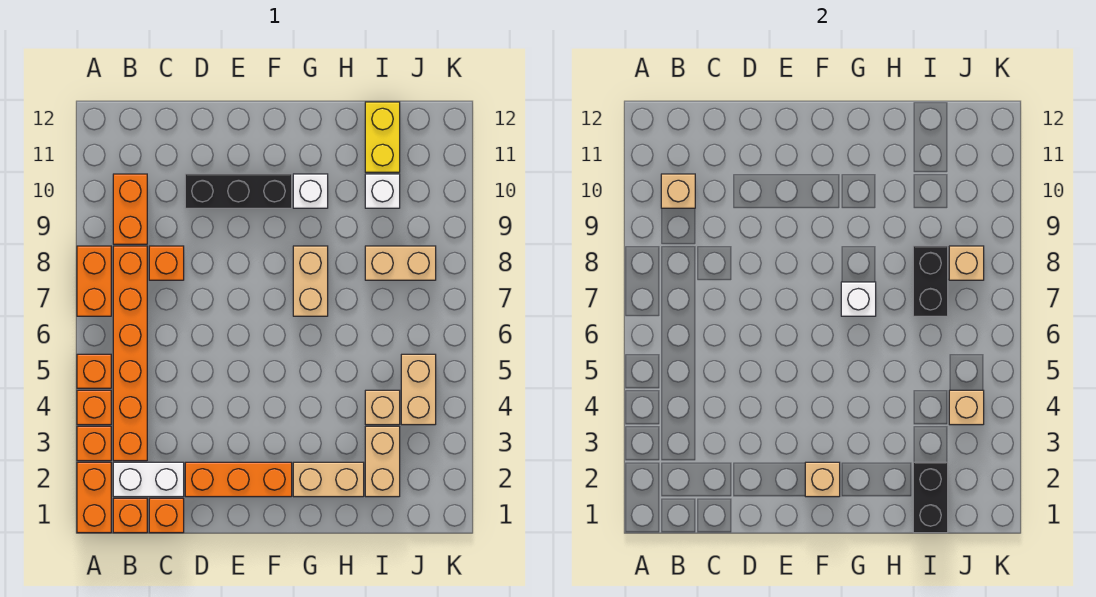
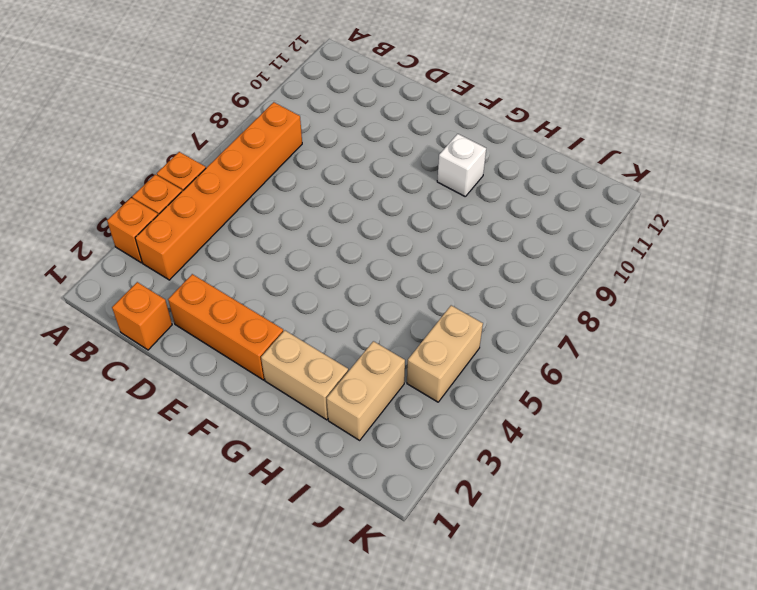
none -> orange brick A1:A2 level 1
none -> orange brick A7:A8 level 1
none -> orange brick B1 level 1

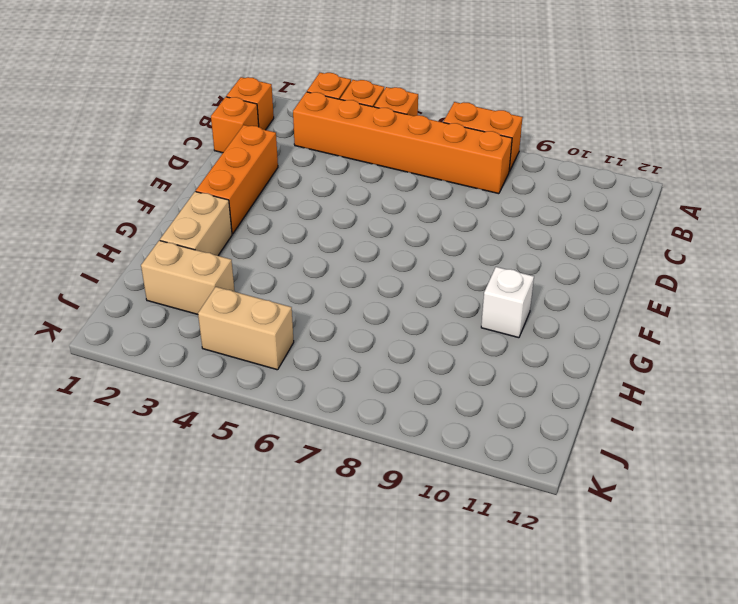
none -> orange brick A1:A2 level 1
none -> white brick B2:C2 level 1
none -> orange brick B9:B10 level 1

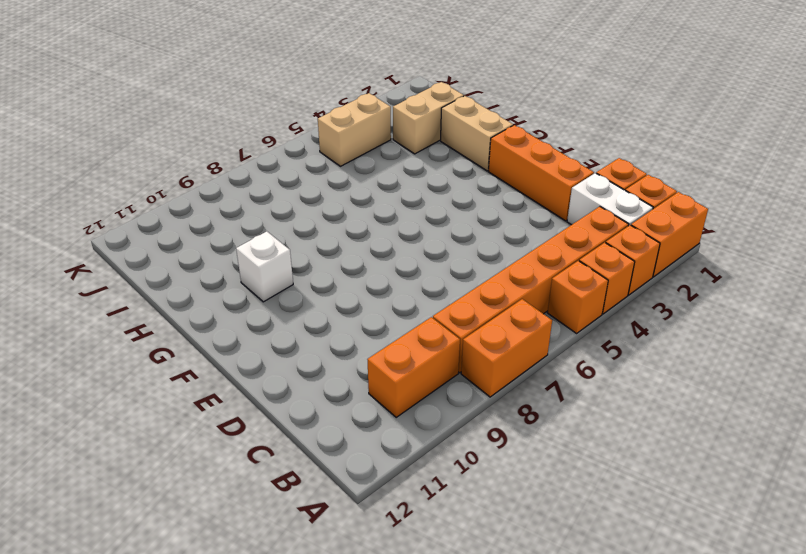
none -> orange brick C8 level 1
none -> black brick D10:F10 level 1
none -> tan brick G7:G8 level 1

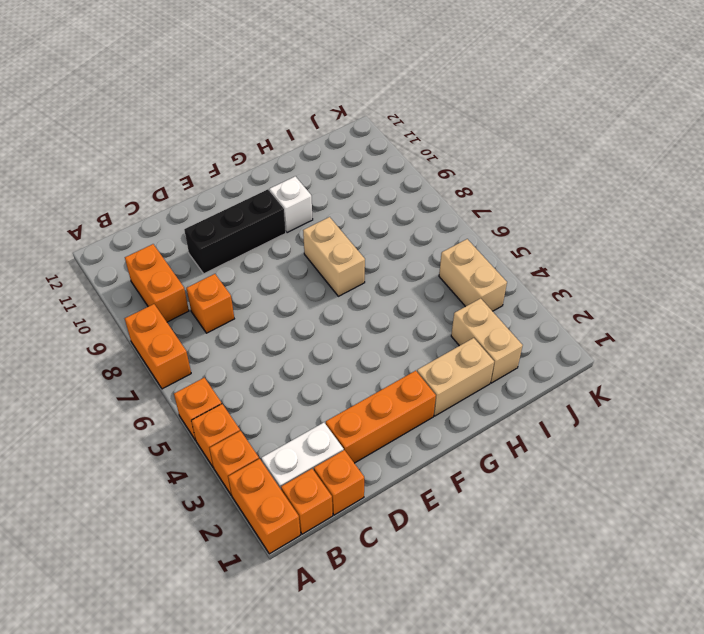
none -> orange brick B3:B8 level 1
none -> tan brick I4 level 1
none -> tan brick I8:J8 level 1

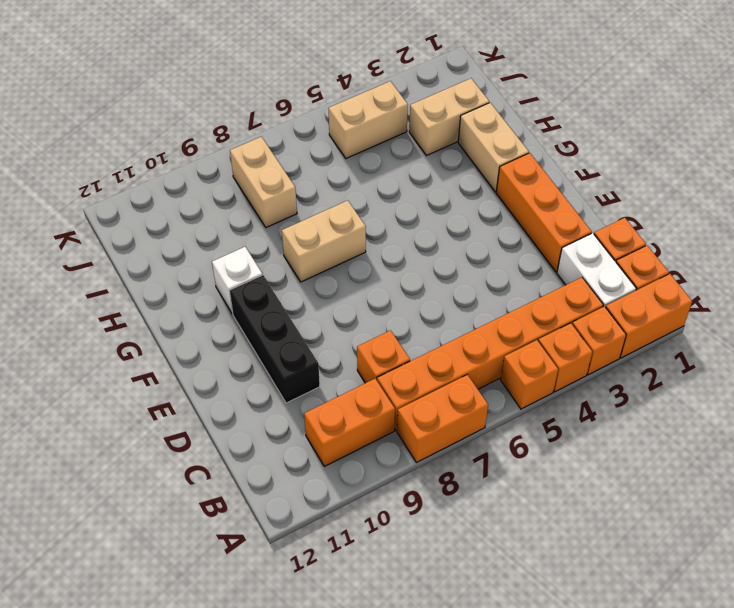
none -> tan brick I4 level 1
none -> white brick I10 level 1
none -> yellow brick I11:I12 level 1

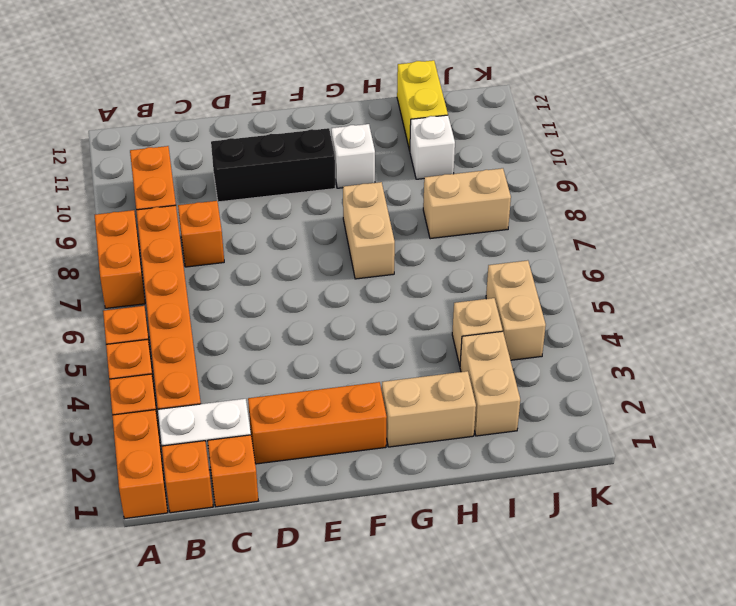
none -> tan brick B10 level 2
none -> tan brick F2 level 2
none -> white brick G7 level 2

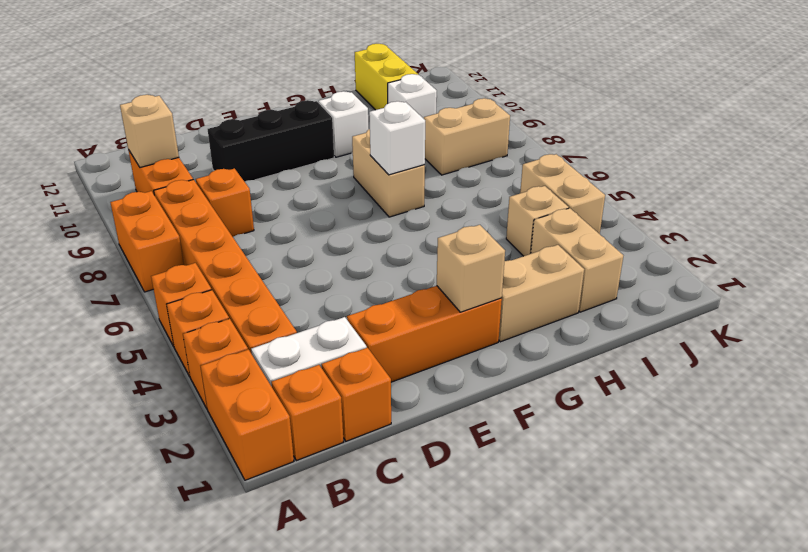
none -> black brick I1:I2 level 2
none -> black brick I7:I8 level 2
none -> tan brick J4 level 2

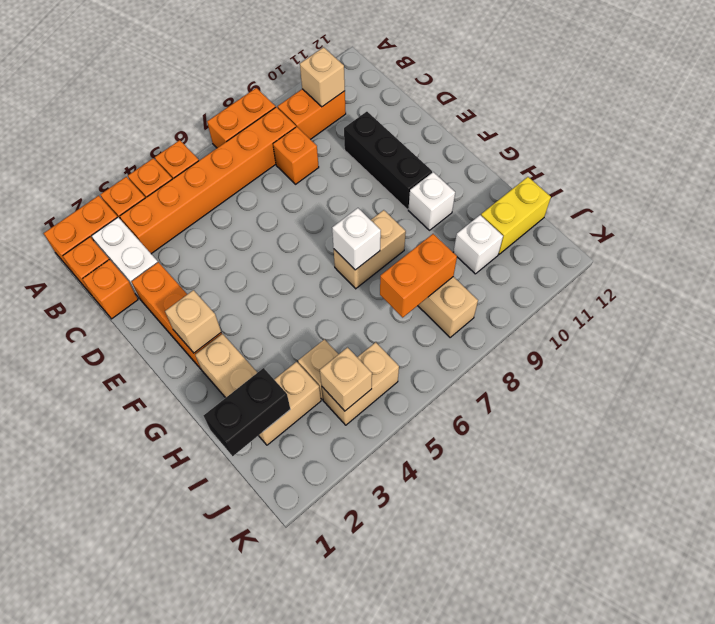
orange brick I7:I8 level 2 -> black brick I7:I8 level 2
none -> tan brick J8 level 2

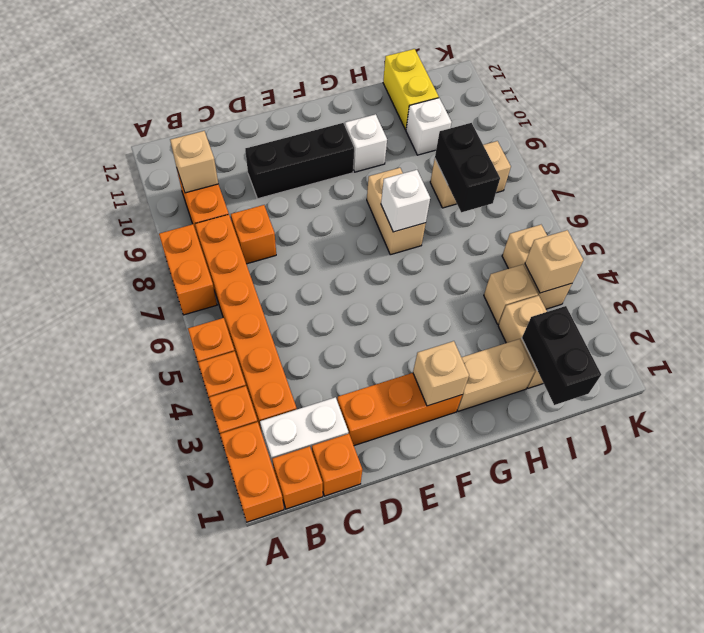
none -> tan brick J8 level 2

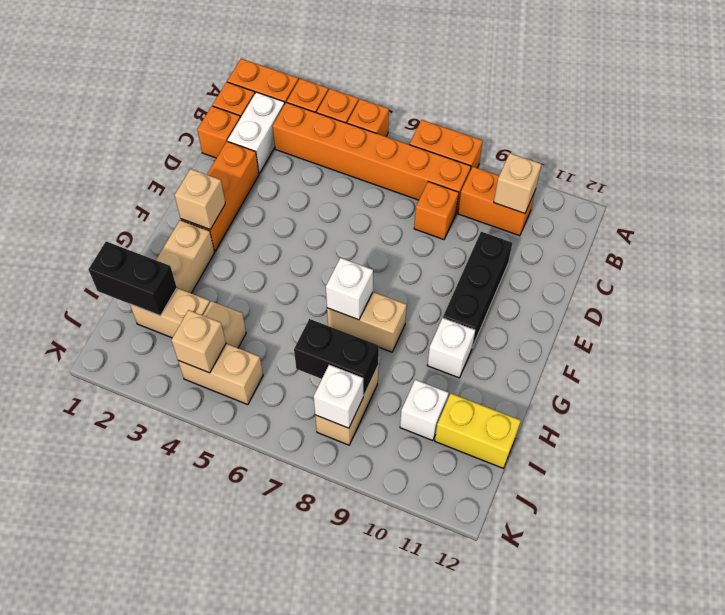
white brick J8 level 2 -> tan brick J8 level 2

